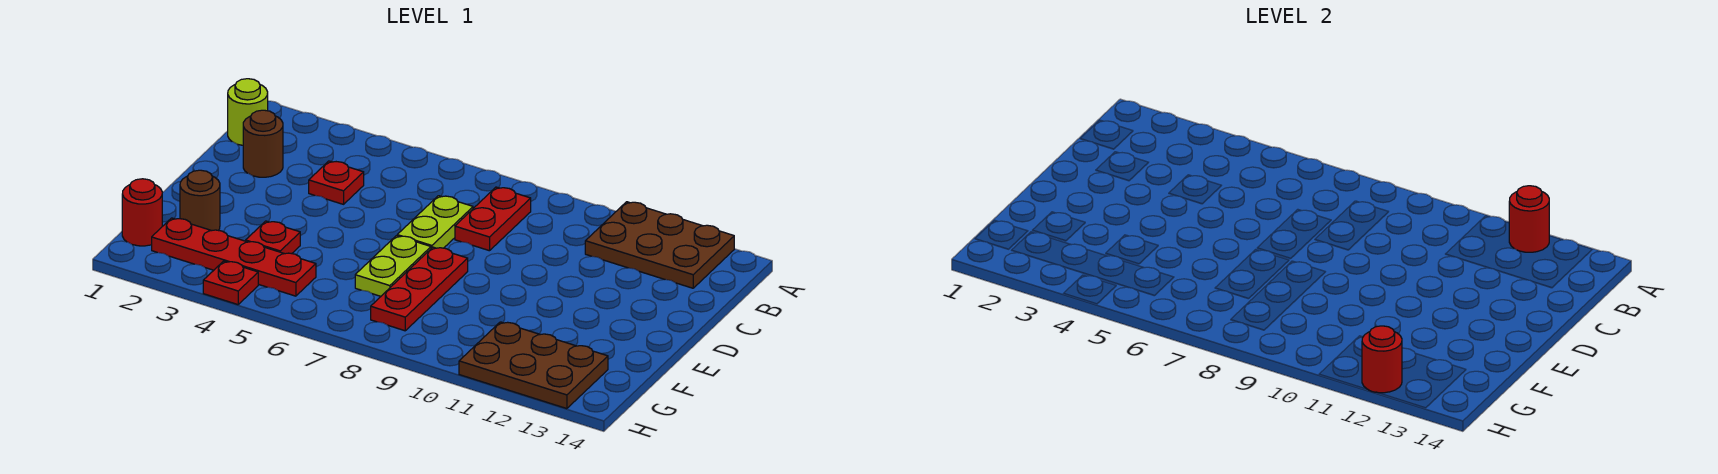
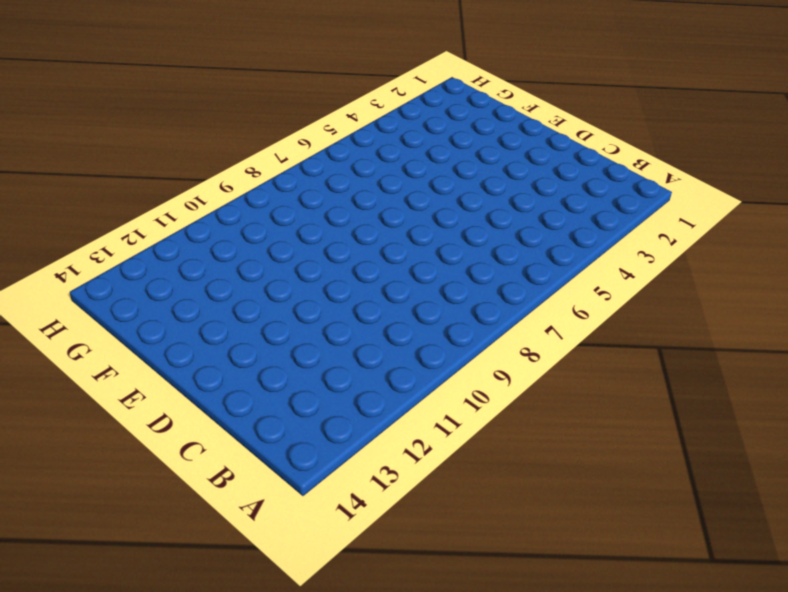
none -> brown plate A11:B13 level 1
none -> lime round brick B1 level 1
none -> red plate B8:C8 level 1

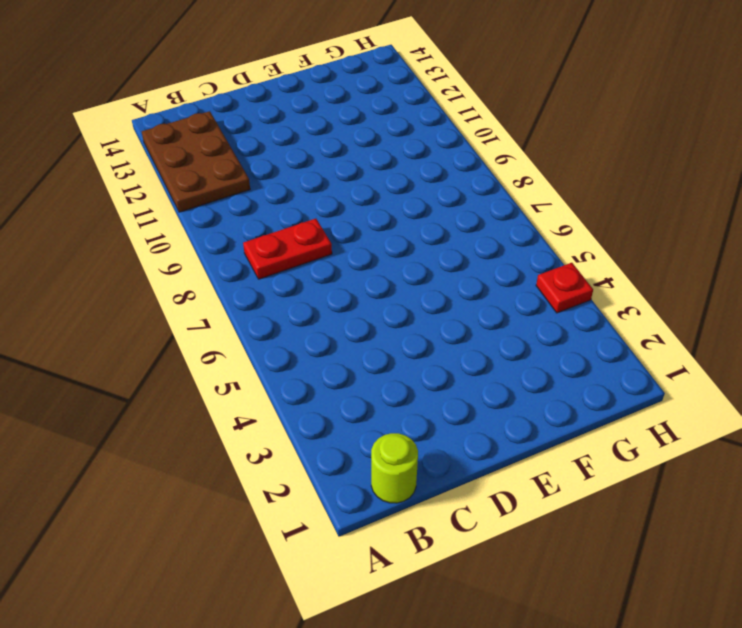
none -> brown round brick C2 level 1
none -> red plate C4 level 1
none -> lime plate C7:D7 level 1

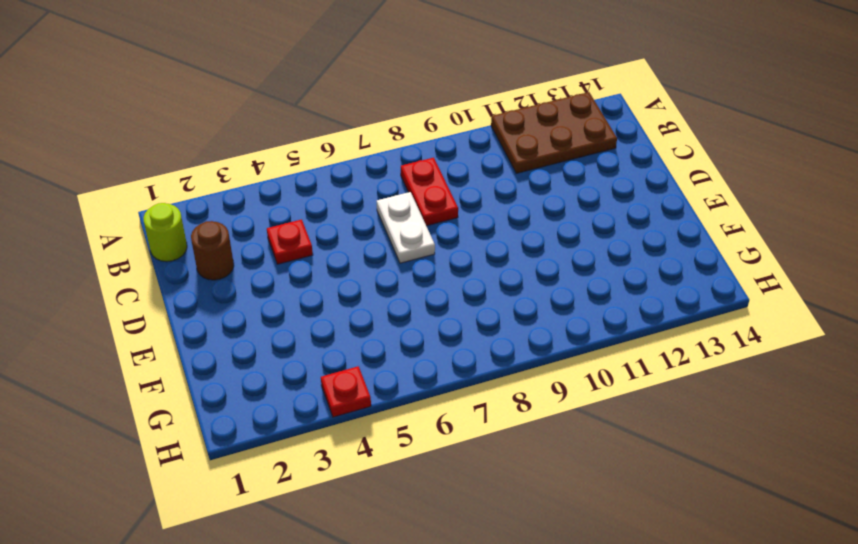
white plate C7:D7 level 1 -> lime plate C7:D7 level 1
none -> lime plate E7:F7 level 1
none -> red plate E8:G8 level 1
none -> brown round brick F2 level 1

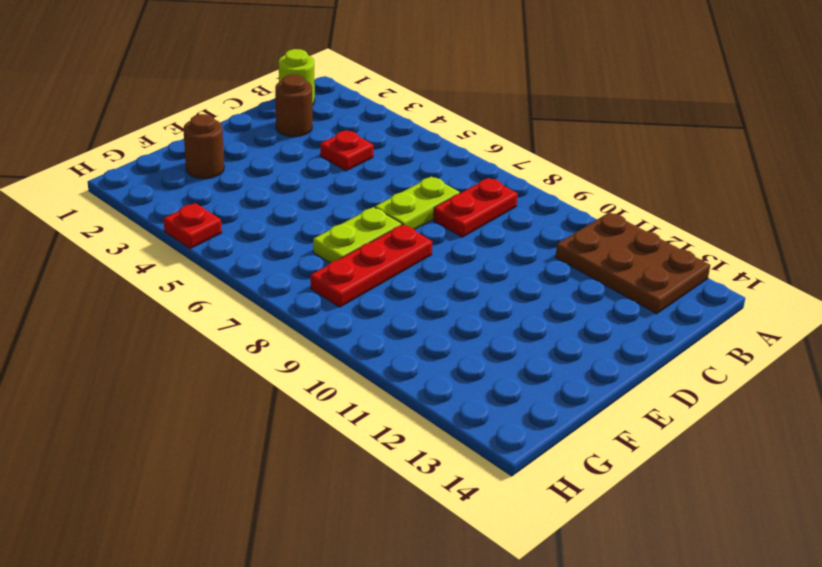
none -> red plate F4 level 1
none -> red round brick G1 level 1
none -> red plate G2:G5 level 1

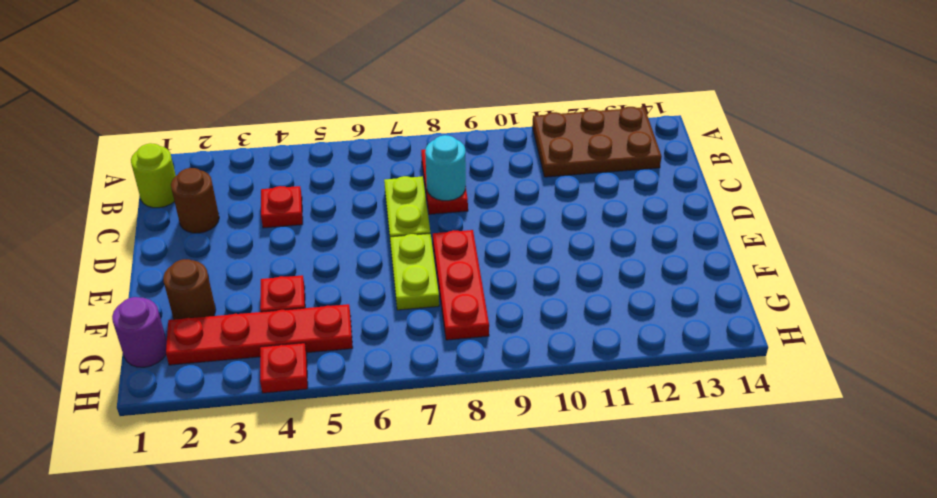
cyan round brick C8 level 2 -> none
purple round brick G1 level 1 -> red round brick G1 level 1
none -> brown plate G11:H13 level 1
none -> red round brick A12 level 2
none -> red round brick H12 level 2

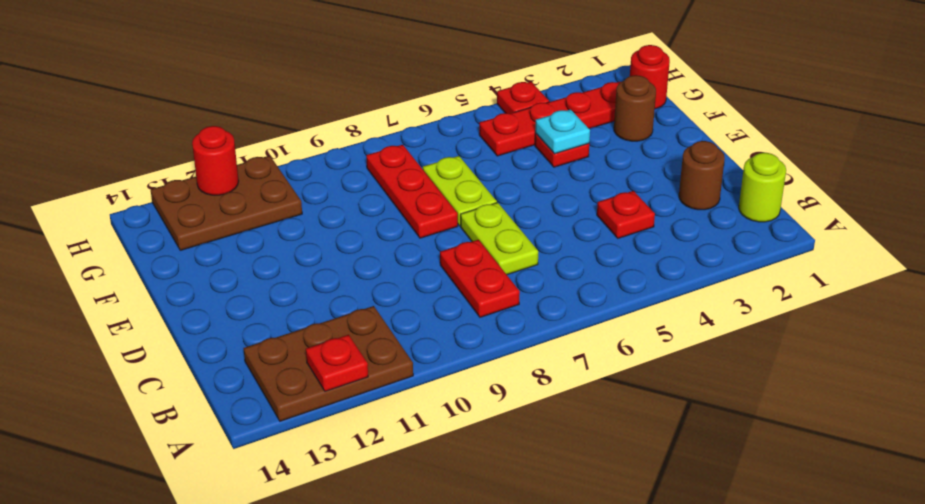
red plate A12 level 2 -> red round brick A12 level 2
cyan plate F4 level 2 -> none

